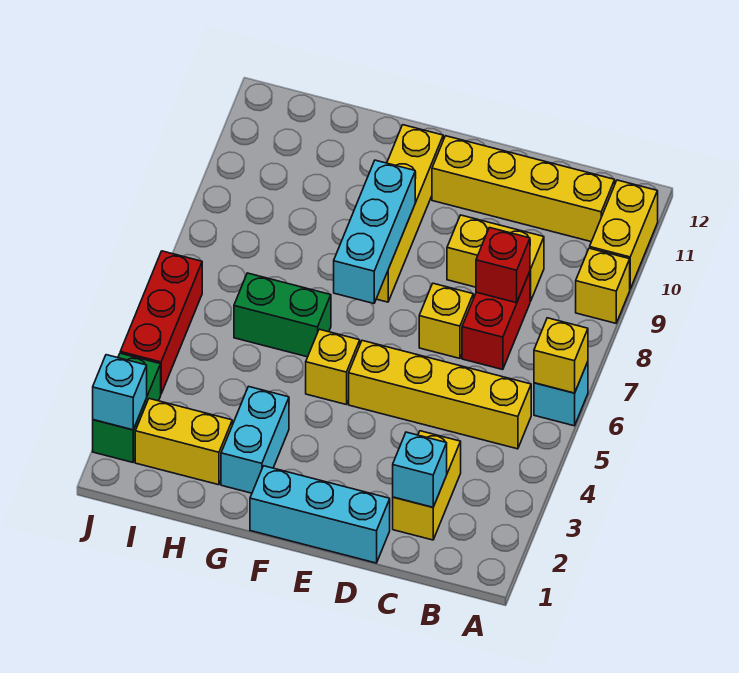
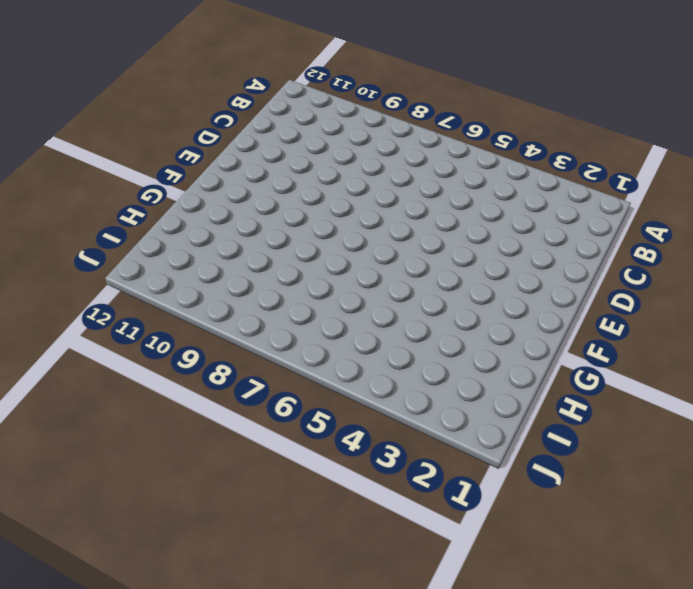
none -> cyan brick A6 level 1
none -> yellow brick A9 level 1
none -> yellow brick A10:A11 level 1

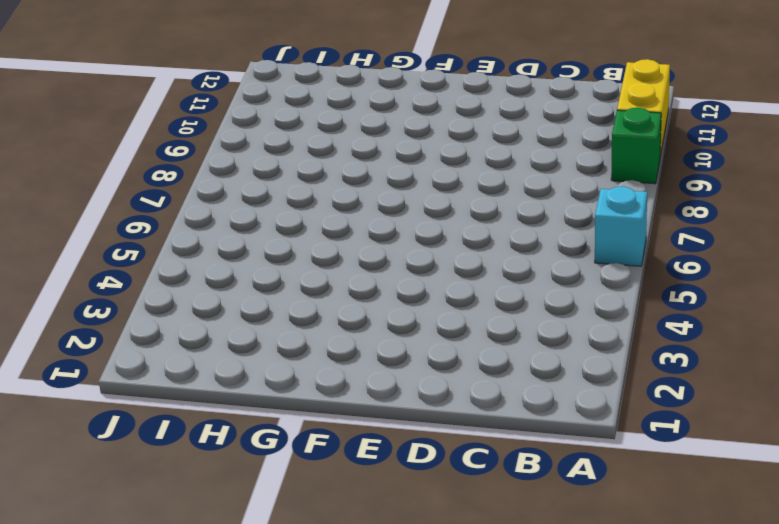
green brick A9 level 1 -> yellow brick A9 level 1
none -> yellow brick B5:E5 level 1
none -> yellow brick B11:E11 level 1
none -> yellow brick C2:C3 level 1

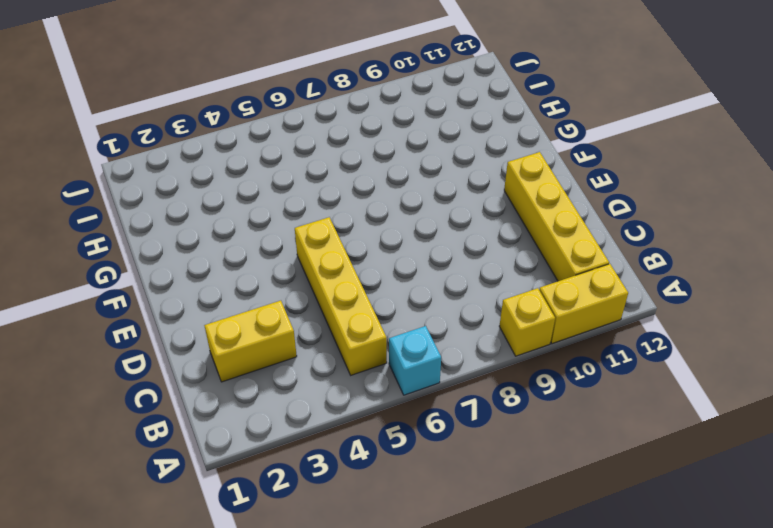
none -> red brick C7:C8 level 1
none -> yellow brick C9:D9 level 1
none -> cyan brick D1:F1 level 1

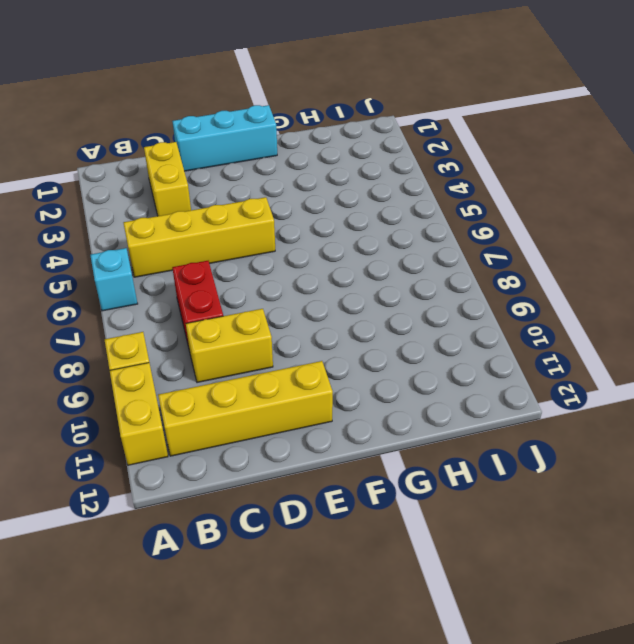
none -> yellow brick D7 level 1
none -> yellow brick F5 level 1
none -> yellow brick F8:F11 level 1

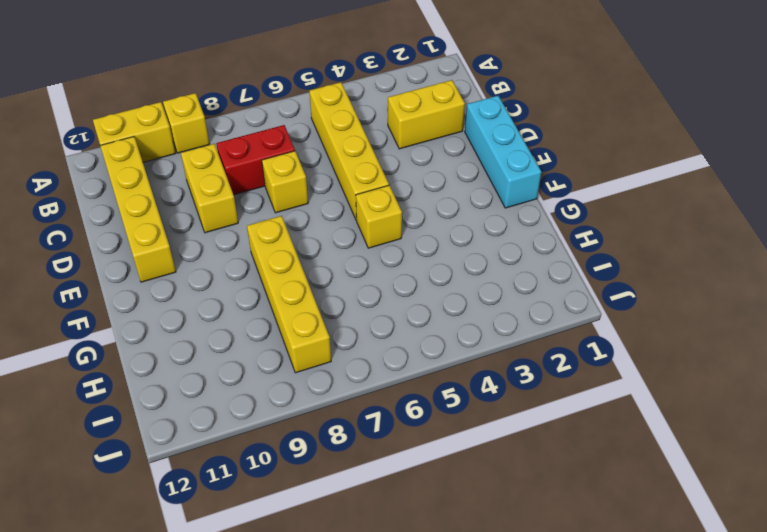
yellow brick F8:I8 level 1 -> yellow brick F8:F11 level 1
none -> cyan brick A6 level 1
none -> cyan brick G2:G3 level 1
none -> green brick G6:H6 level 1

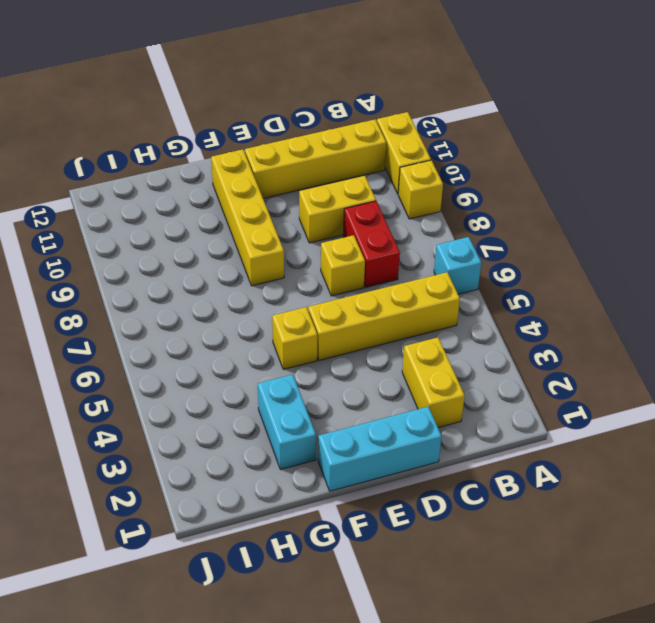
none -> green brick G6:H6 level 1
none -> yellow brick H2:I2 level 1
none -> green brick J2:J3 level 1

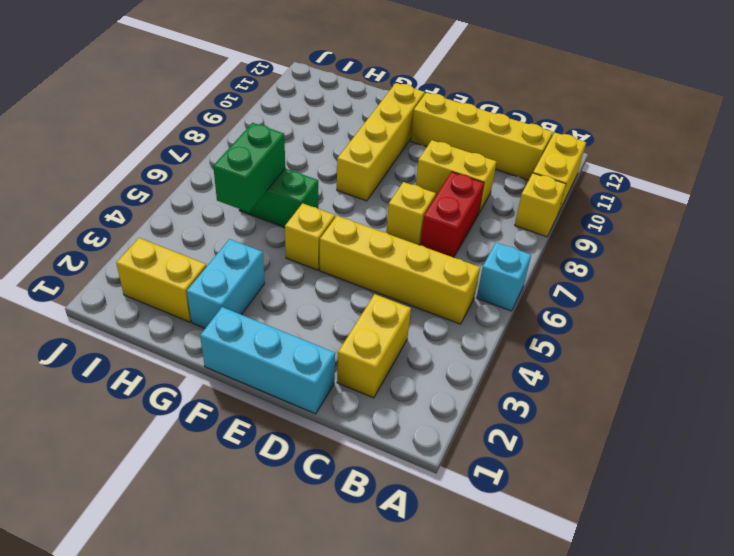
green brick H5:H6 level 2 -> green brick J2:J3 level 1
none -> red brick J4:J6 level 1
none -> yellow brick A6 level 2
none -> cyan brick C2 level 2

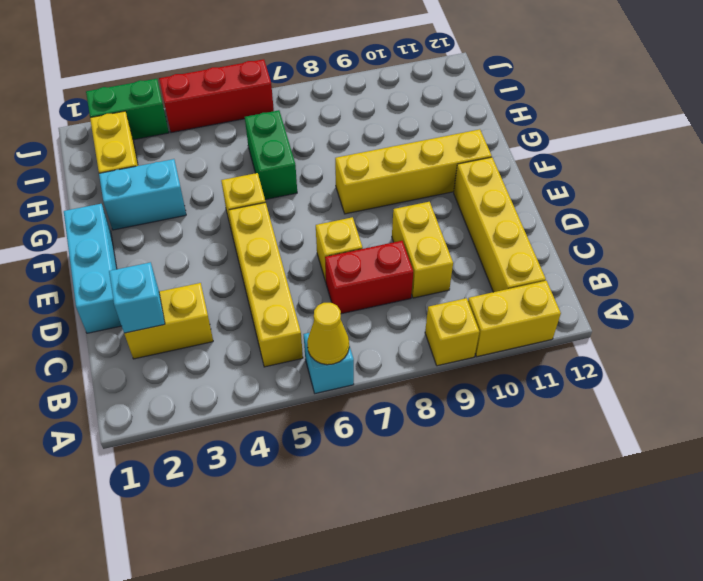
yellow cone A6 level 2 -> yellow brick A6 level 2
none -> red brick C8 level 2
none -> cyan brick F7:F9 level 2
none -> cyan brick J2 level 2

